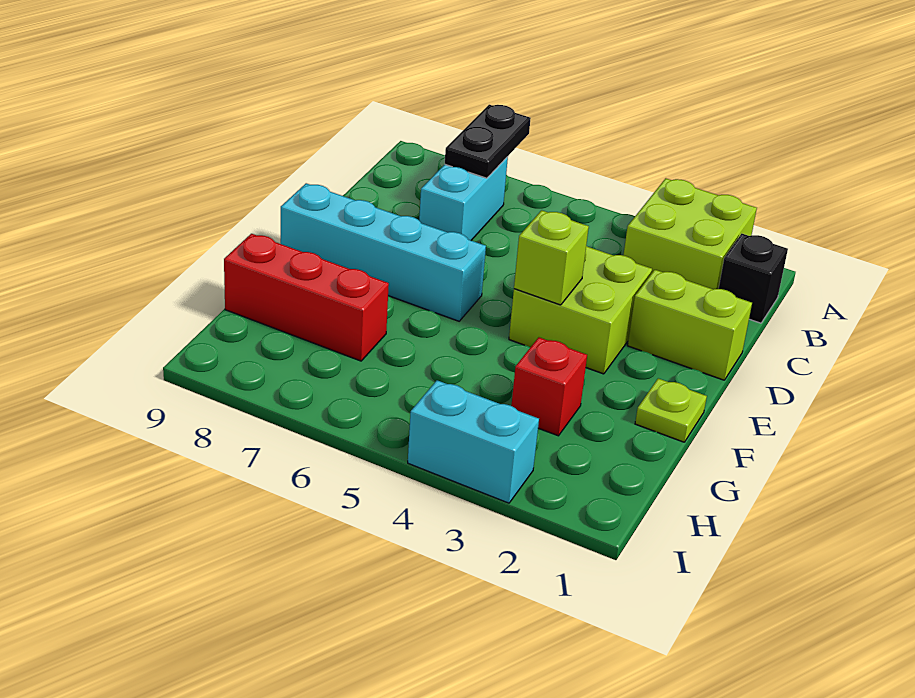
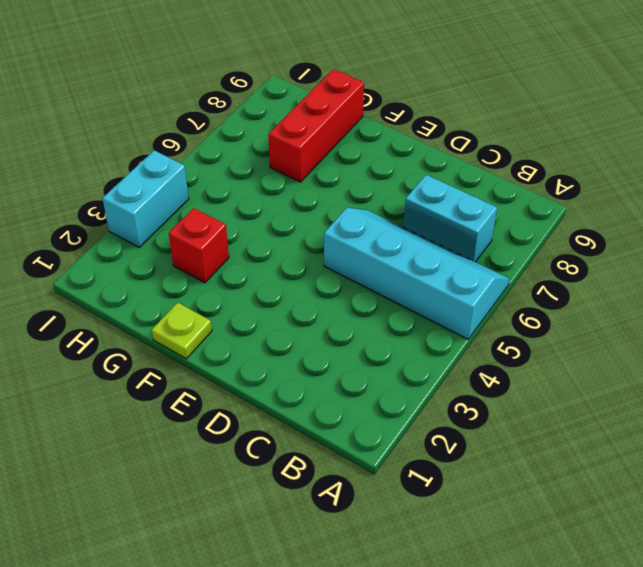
cyan slope A5:D6 level 1 top 5 -> none
none -> lime brick A2:B3 level 1
none -> black brick B1 level 1
none -> lime brick D1:D2 level 1

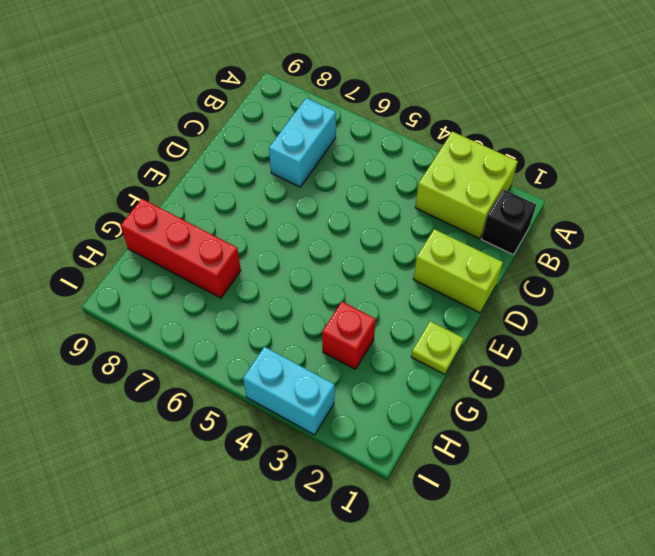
none -> lime brick D3:E4 level 1
none -> cyan brick E6:E9 level 1
none -> black plate A7:B7 level 2

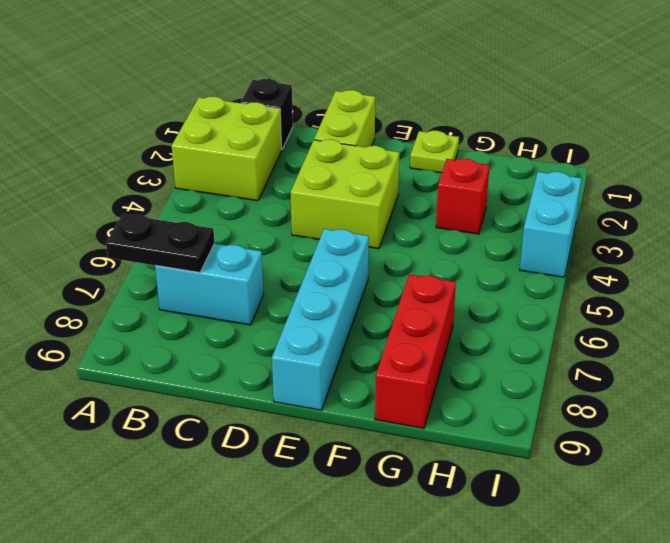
none -> lime brick E4 level 2

